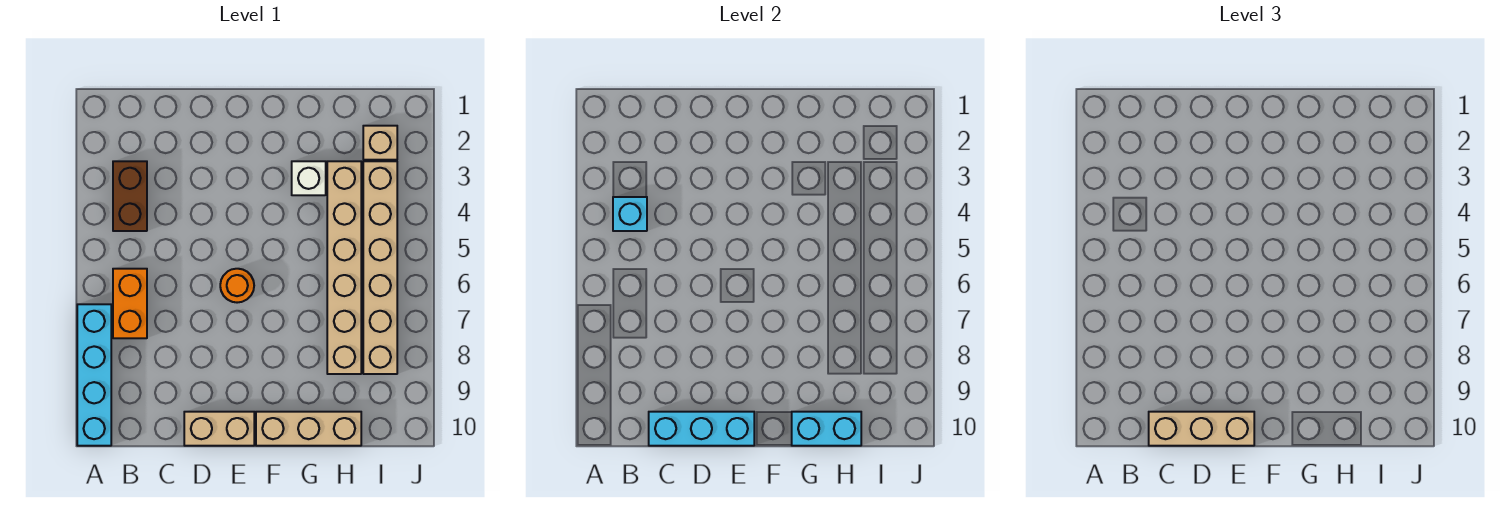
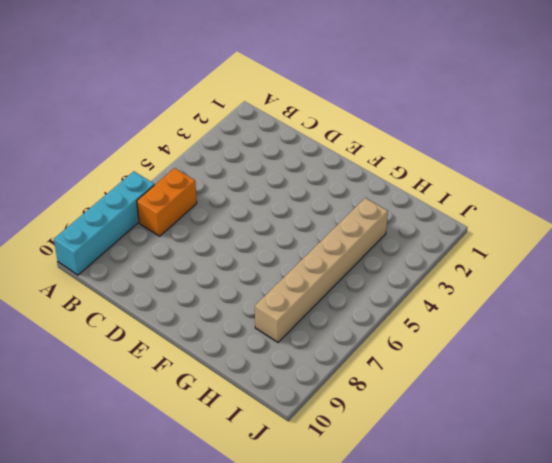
none -> brown brick B3:B4 level 1
none -> tan brick D10:E10 level 1
none -> orange round brick E6 level 1

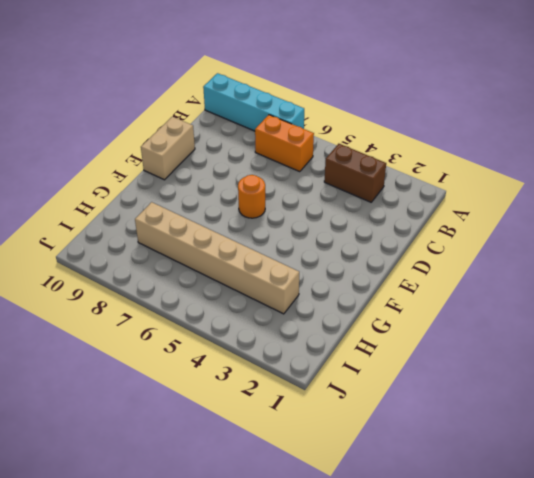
none -> tan brick F10:H10 level 1
none -> white brick G3 level 1
none -> tan brick I2 level 1

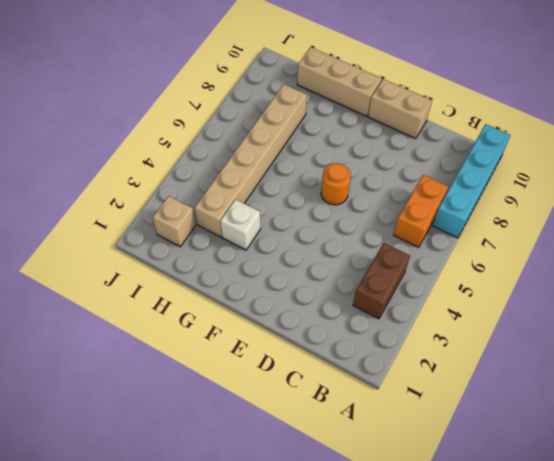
none -> tan brick I3:I8 level 1
none -> cyan brick B4 level 2
none -> cyan brick C10:E10 level 2

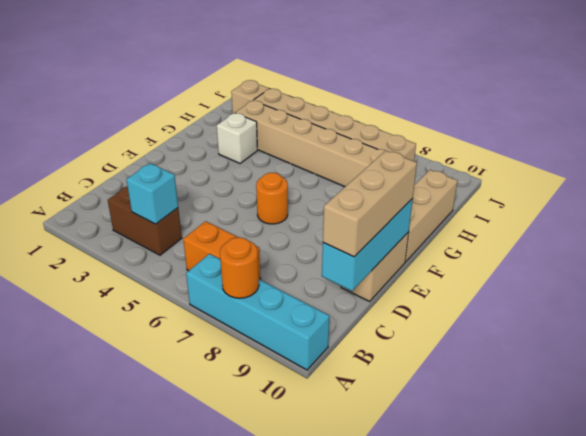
orange round brick A8 level 2 -> none
none -> cyan brick G10:H10 level 2

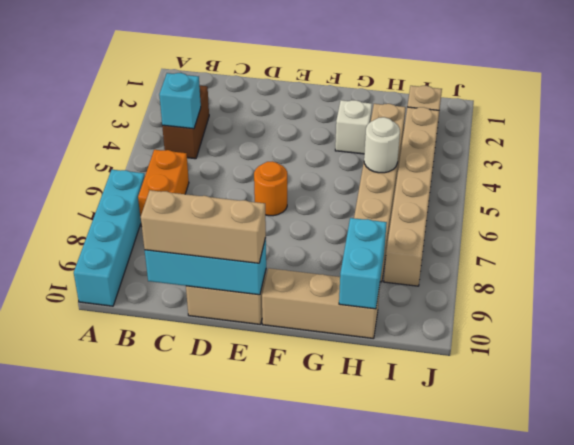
white round brick H5 level 2 -> none
cyan brick H9:H10 level 2 -> cyan brick G10:H10 level 2

